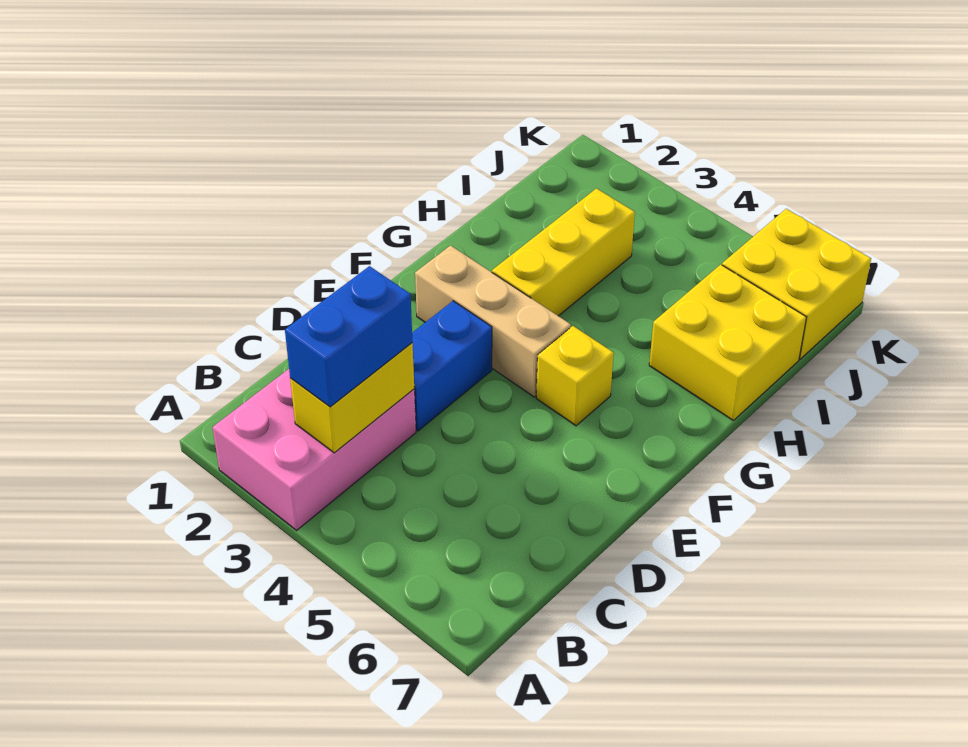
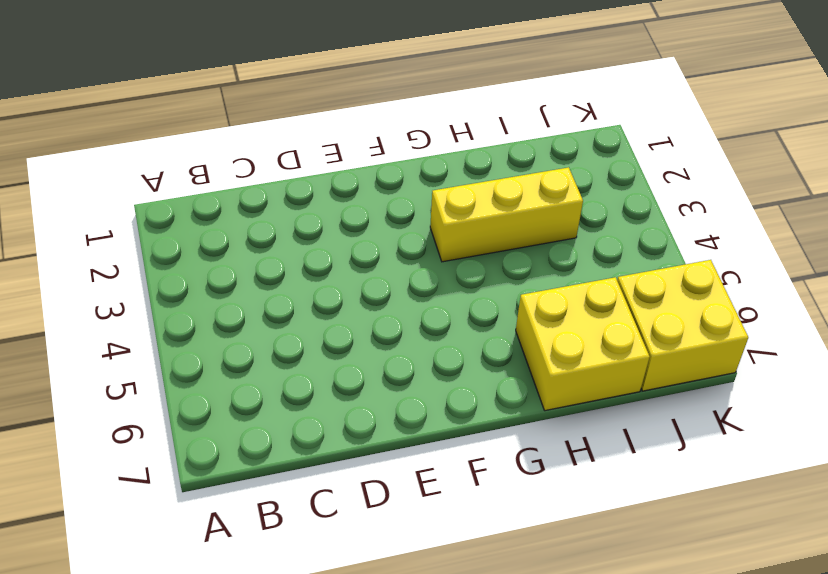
none -> pink brick A2:C3 level 1
none -> blue brick D3:E3 level 1

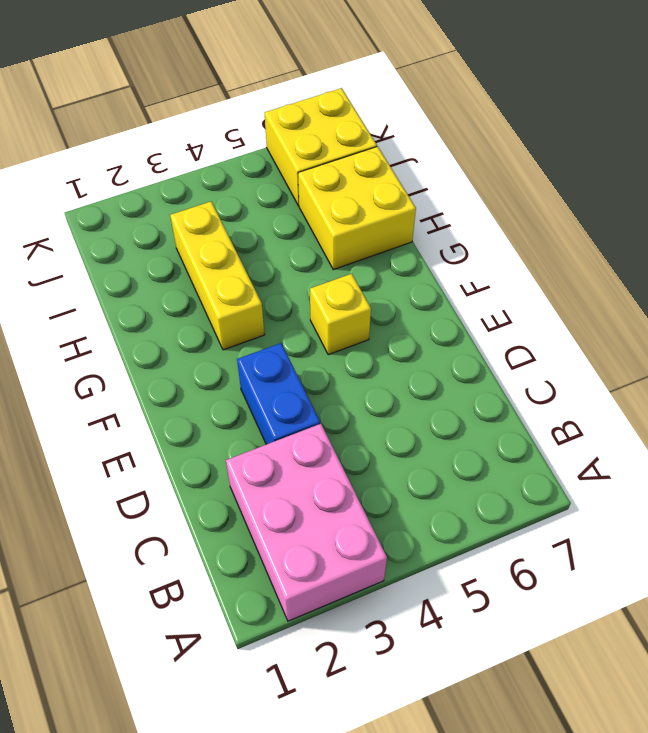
none -> tan brick F2:F4 level 1
none -> yellow brick B3:C3 level 2

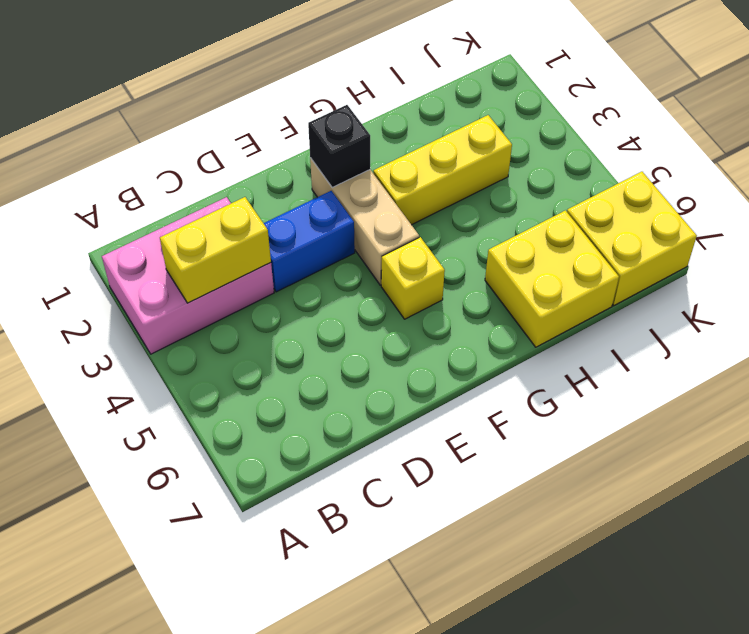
black brick F2 level 2 -> none
none -> blue brick B3:C3 level 3

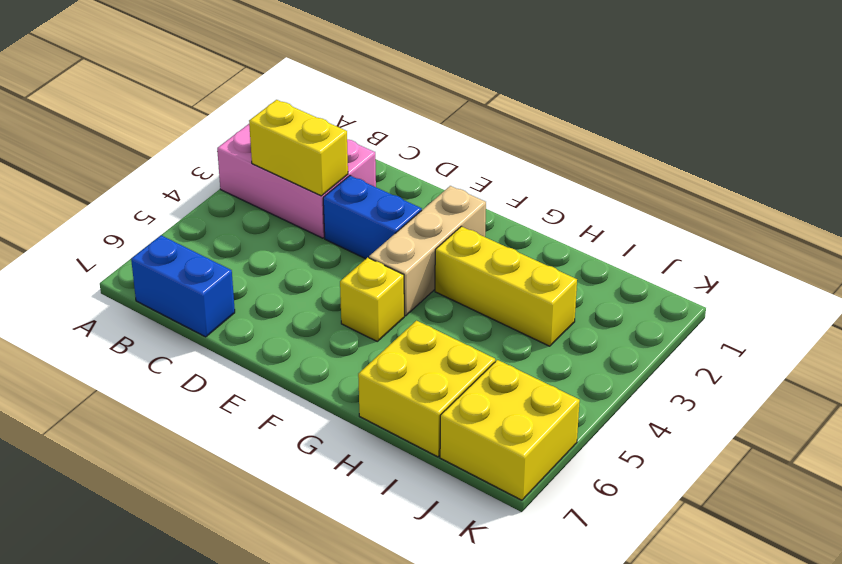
blue brick B7:C7 level 1 -> blue brick B3:C3 level 3

